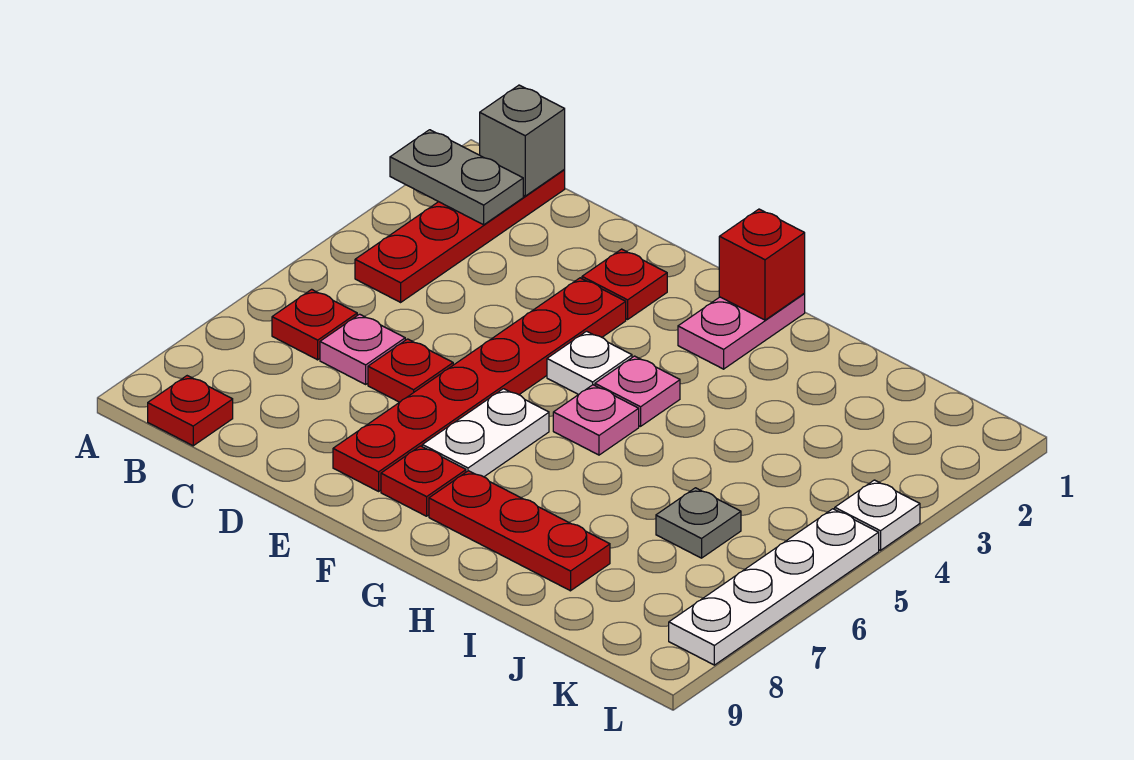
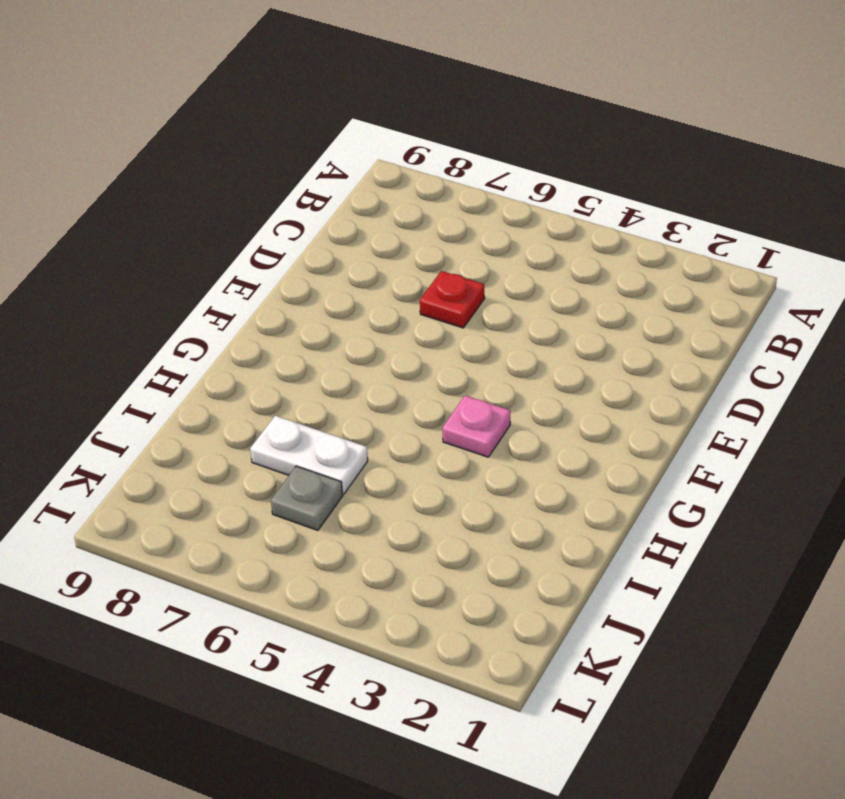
white plate I6:I7 level 1 -> white plate F6:F7 level 1
none -> red plate B1:B4 level 1
none -> red plate B6 level 1
none -> red plate B9 level 1

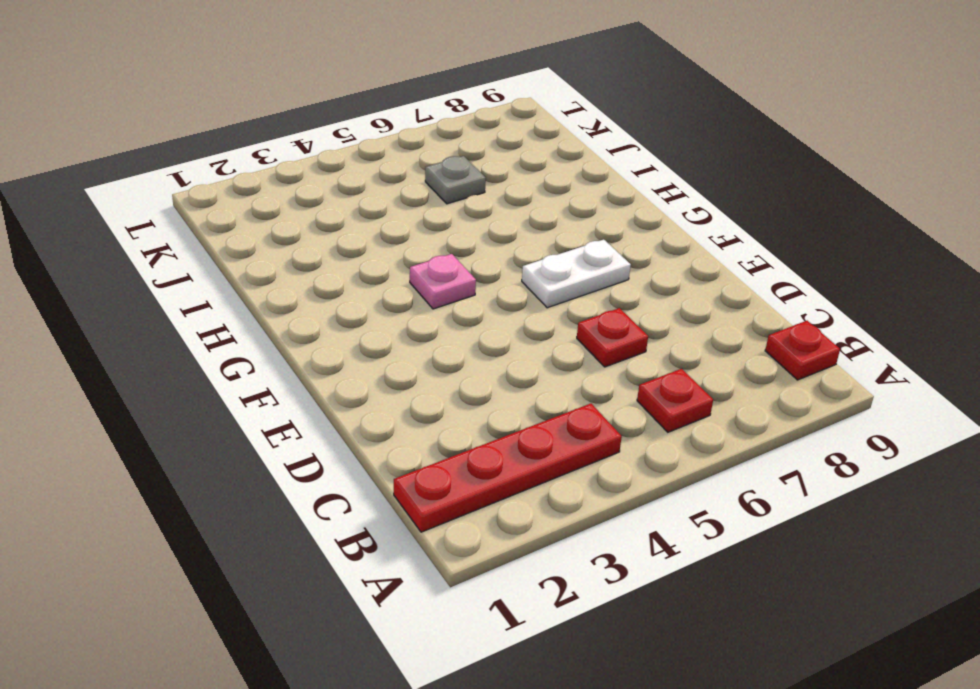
none -> pink plate C6 level 1
none -> red plate E2 level 1
none -> red plate E3:E8 level 1

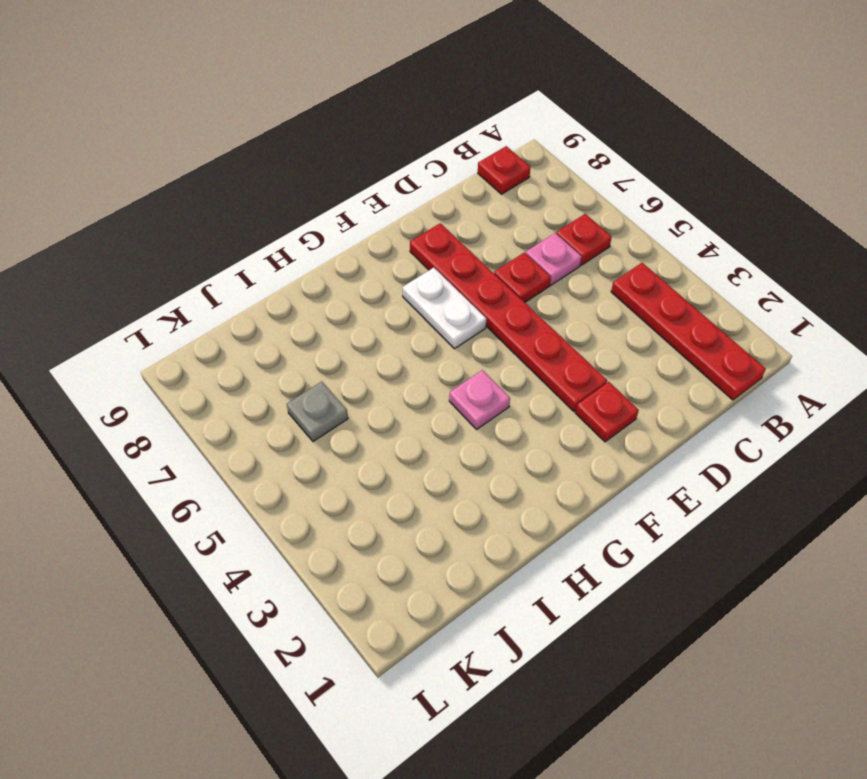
none -> white plate F4 level 1
none -> red plate F8 level 1
none -> pink plate G1:G2 level 1

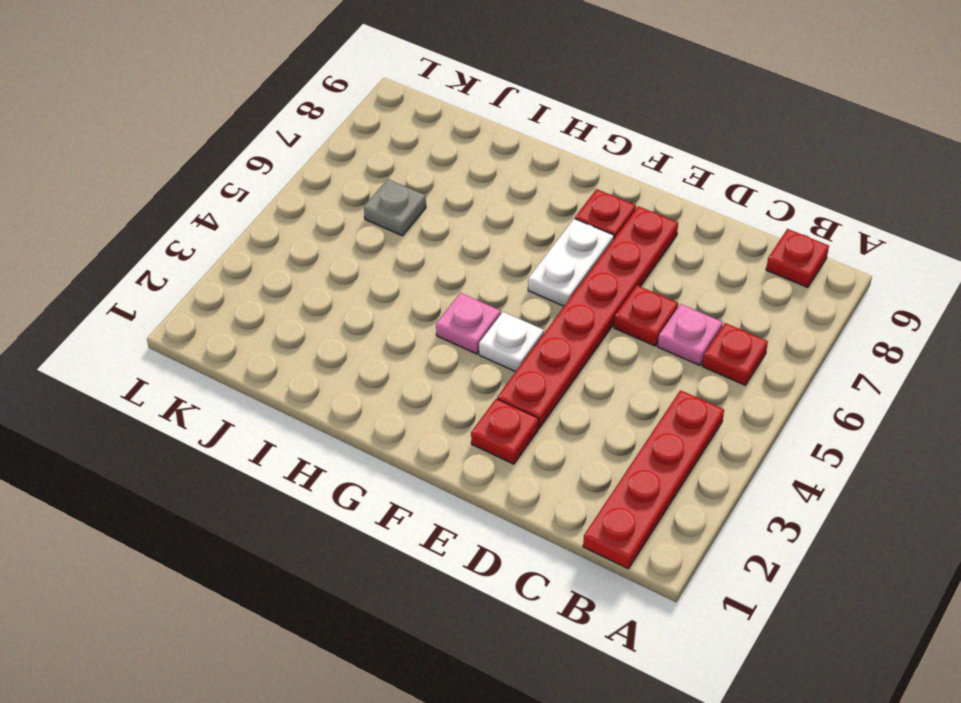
none -> pink plate G1:G2 level 1
none -> pink plate G5 level 1
none -> red plate G8:I8 level 1

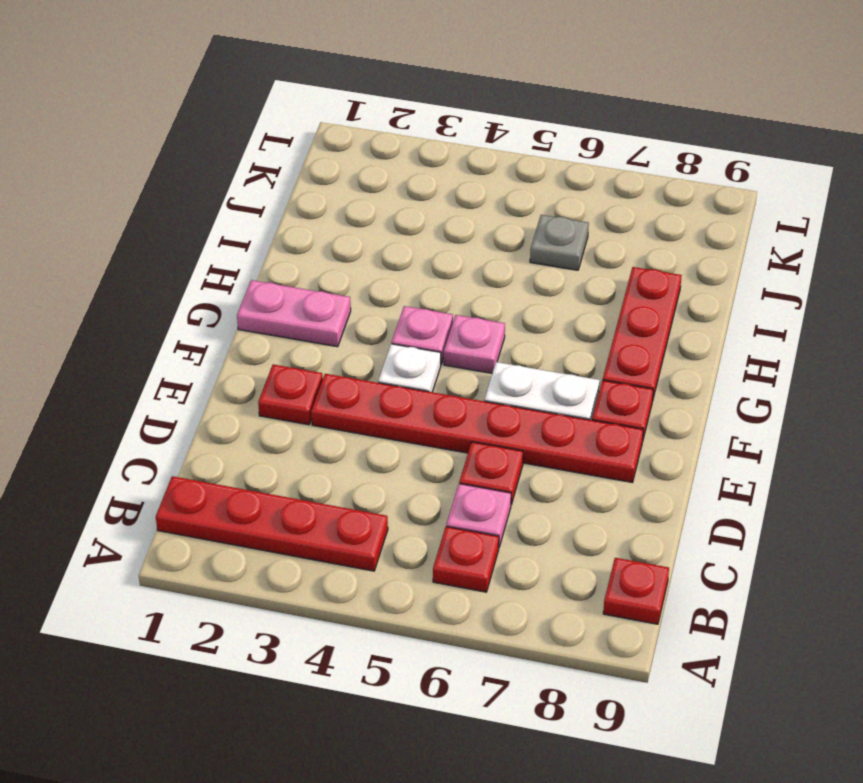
none -> white plate L4 level 1
none -> white plate L5:L8 level 1
none -> grey plate A2:B2 level 2

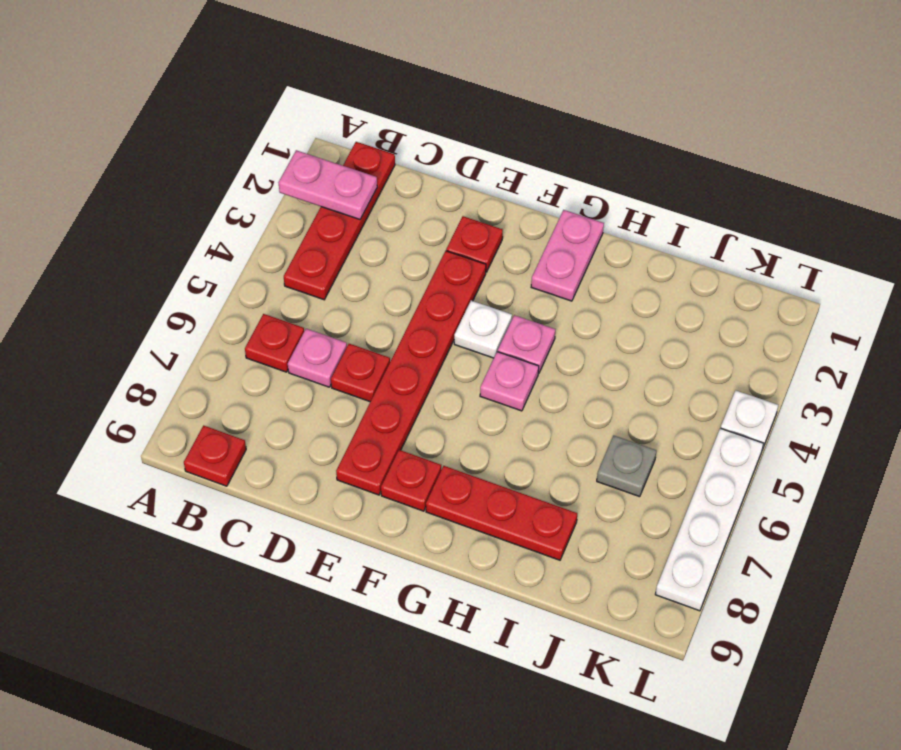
pink plate A2:B2 level 2 -> grey plate A2:B2 level 2
none -> white plate F6:F7 level 1
none -> grey brick B1 level 2
none -> red brick G1 level 2

